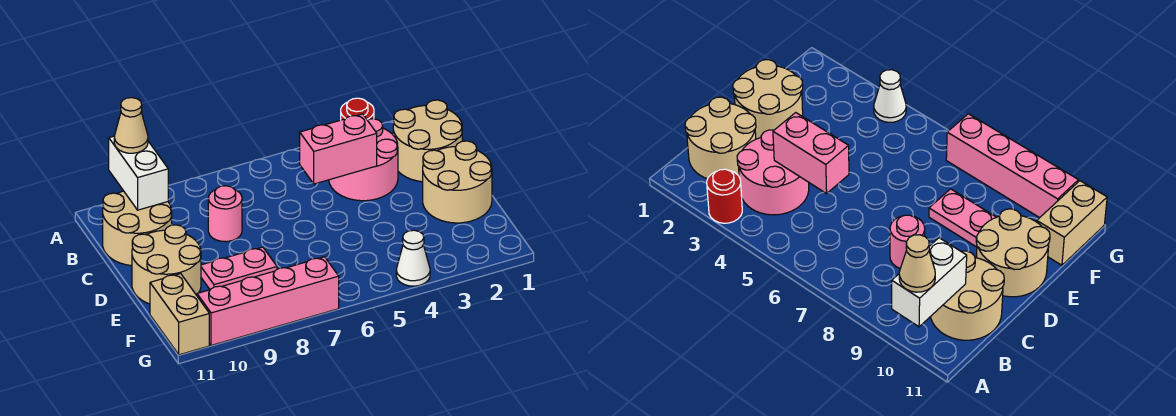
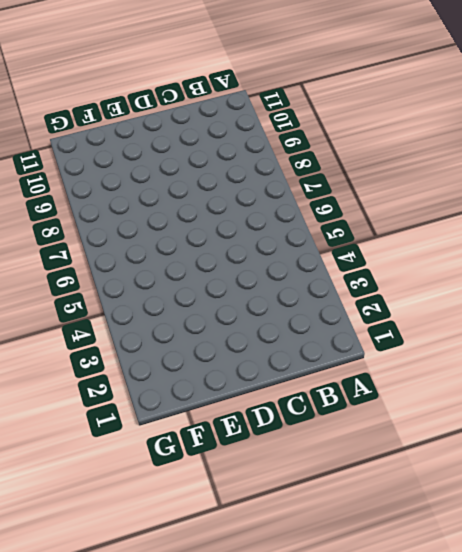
none -> red round brick A3 level 1
none -> tan round brick B1:C2 level 1
none -> pink round brick B3:C4 level 1

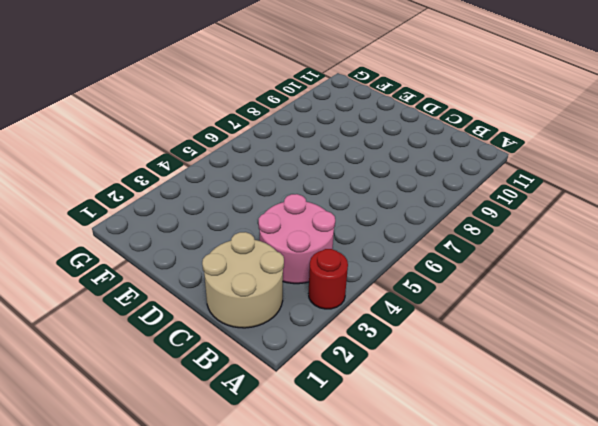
none -> tan round brick B10:C11 level 1
none -> pink round brick C8 level 1
none -> tan round brick D1:E2 level 1

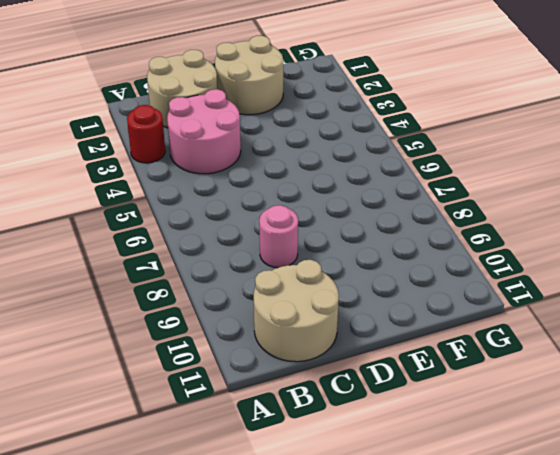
none -> tan round brick D10:E11 level 1
none -> pink plate E8:E9 level 1
none -> tan brick F11:G11 level 1

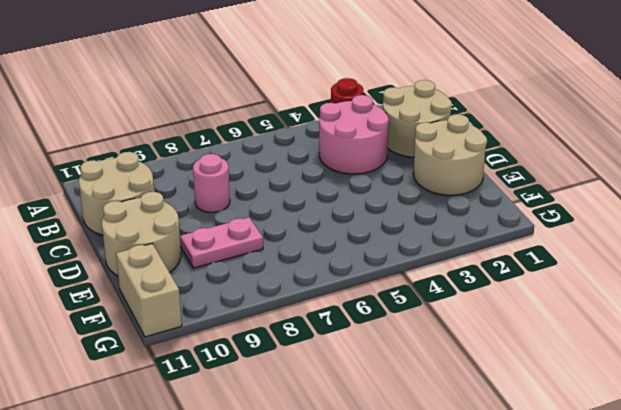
none -> white cone G4 level 1
none -> pink brick G7:G10 level 1
none -> white brick A10:B10 level 2

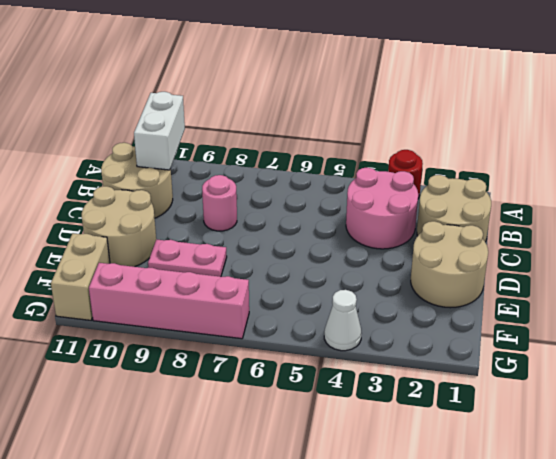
none -> pink brick C4:C5 level 2
none -> tan cone A10 level 3

